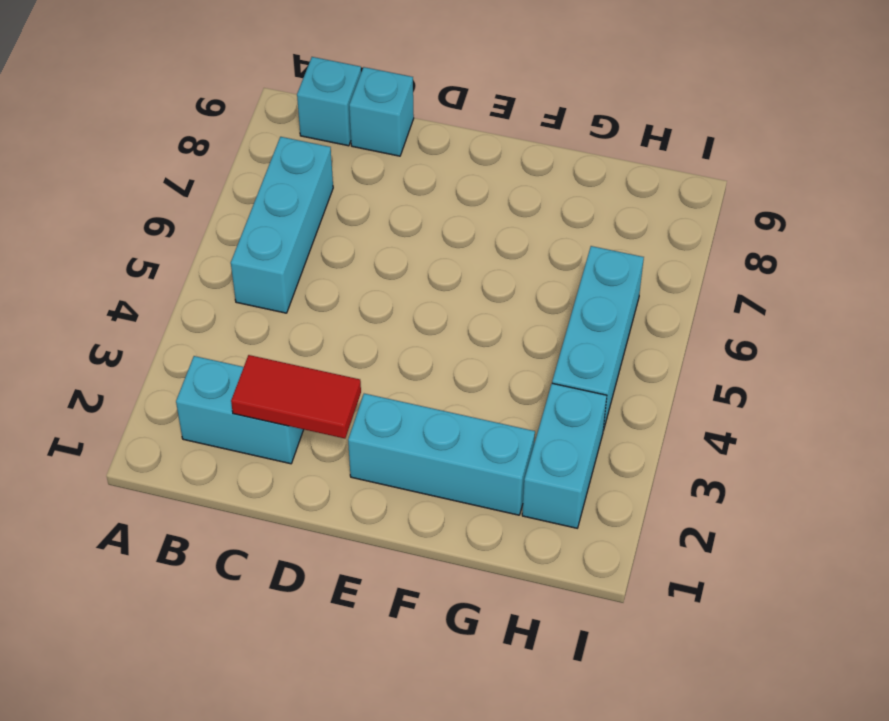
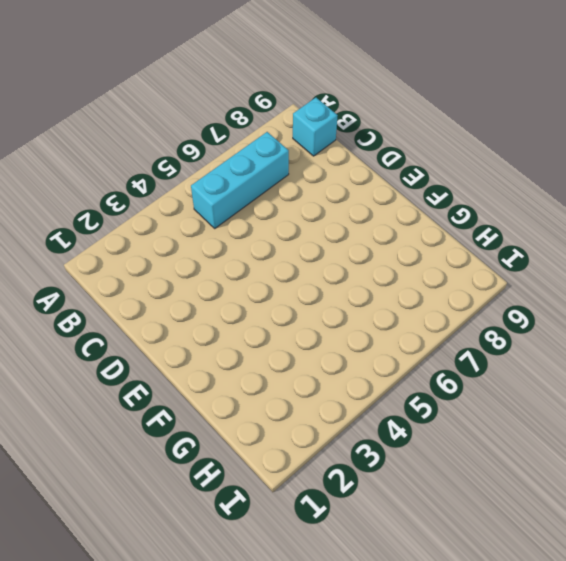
none -> cyan brick B2:C2 level 1
none -> cyan brick C9 level 1

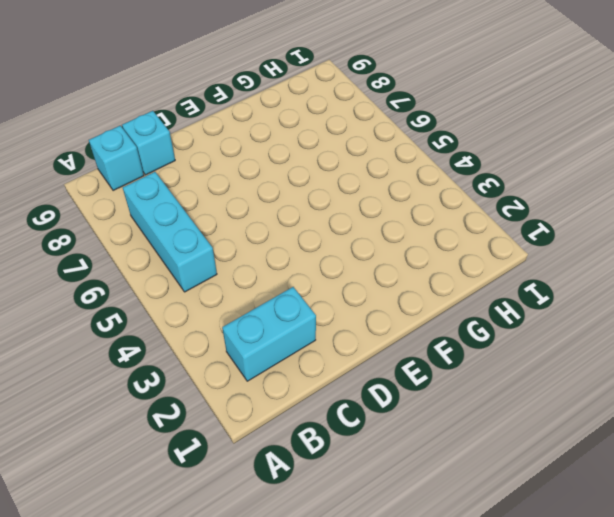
none -> cyan brick E2:G2 level 1
none -> cyan brick H2:H3 level 1

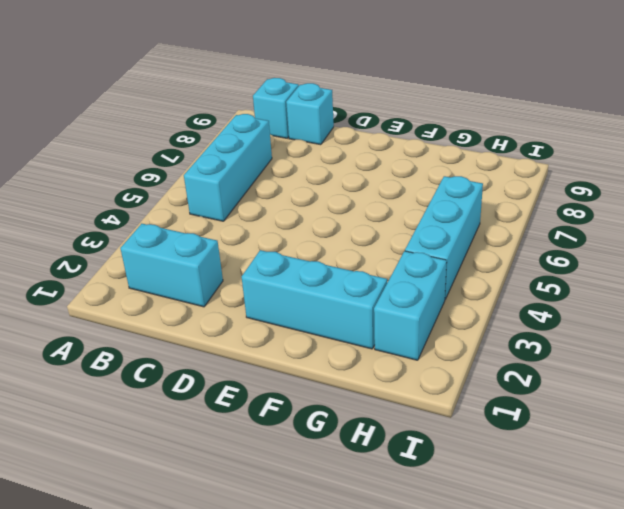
none -> red tile C2:D2 level 2

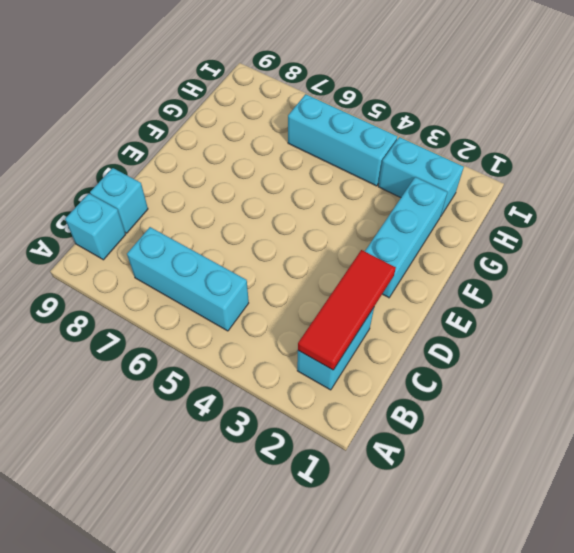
red tile B2:D2 level 2 -> red tile C2:D2 level 2

